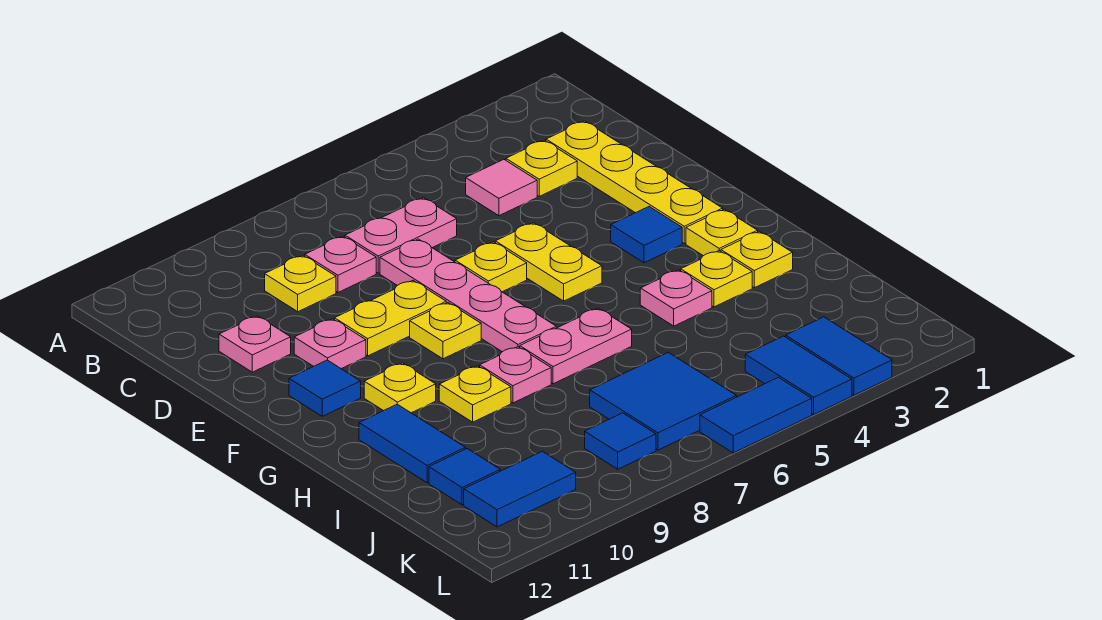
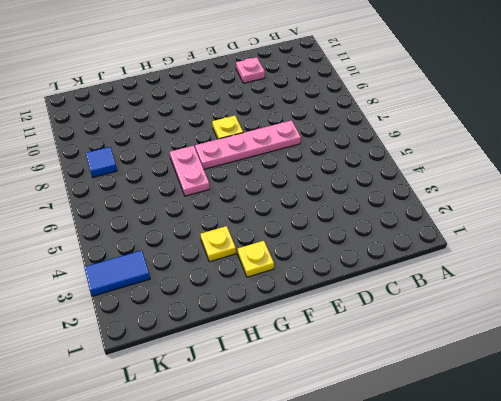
none -> yellow plate C2:F2 level 1
none -> yellow plate C3 level 1
none -> pink tile C4 level 1
none -> pink plate C6:C7 level 1

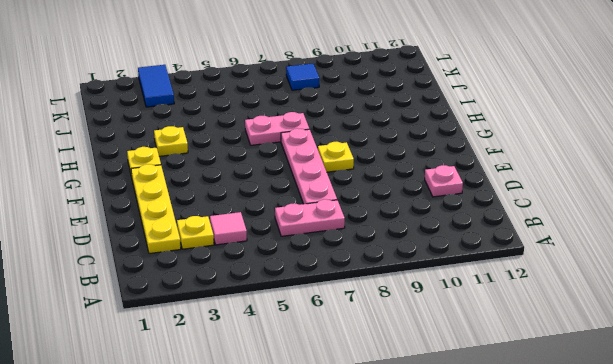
none -> pink plate C8 level 1
none -> yellow plate C9 level 1
none -> yellow plate E5:F5 level 1
none -> yellow plate E6 level 1

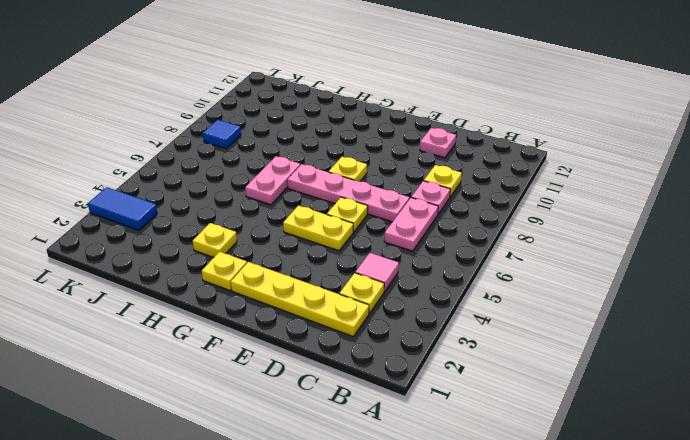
none -> yellow plate E8:E9 level 1
none -> pink plate E10 level 1
none -> blue tile F3 level 1
none -> blue tile F11 level 1

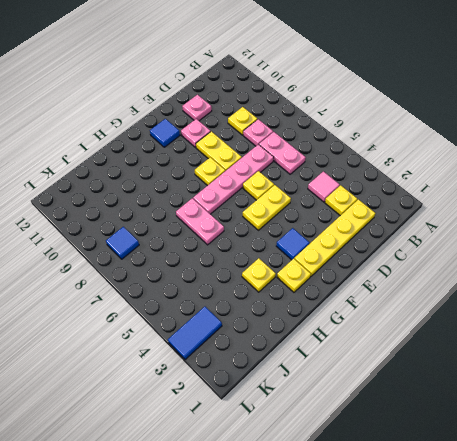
none -> yellow plate G10 level 1
none -> yellow plate H2 level 1
none -> pink plate H4 level 1
none -> pink plate H8 level 1

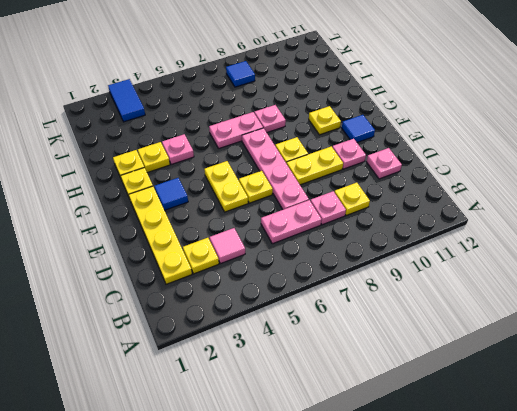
none -> yellow plate H9 level 1
none -> blue tile H11:I11 level 1
none -> blue tile J6:K7 level 1
none -> blue tile J11 level 1

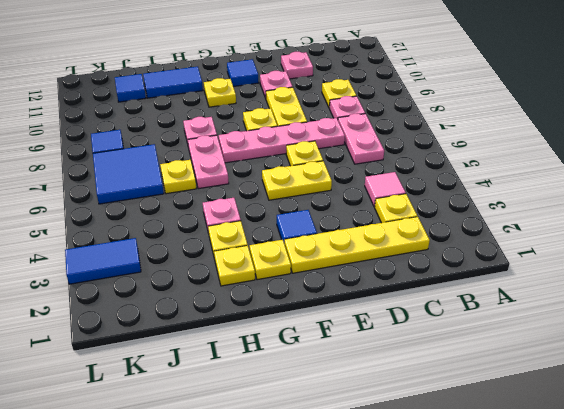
yellow plate I6 level 1 -> yellow plate H9 level 1
none -> blue tile K4:L4 level 1
none -> blue tile K10:K11 level 1
none -> blue tile L5:L6 level 1

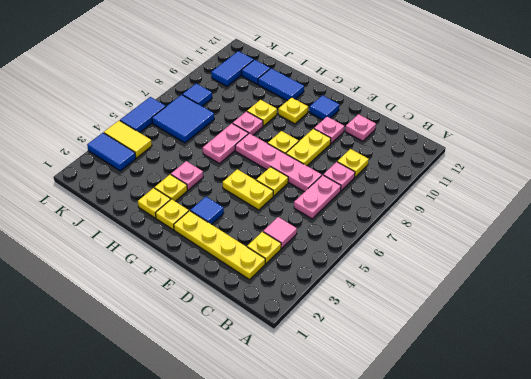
yellow tile K4:L4 level 1 -> blue tile K4:L4 level 1

